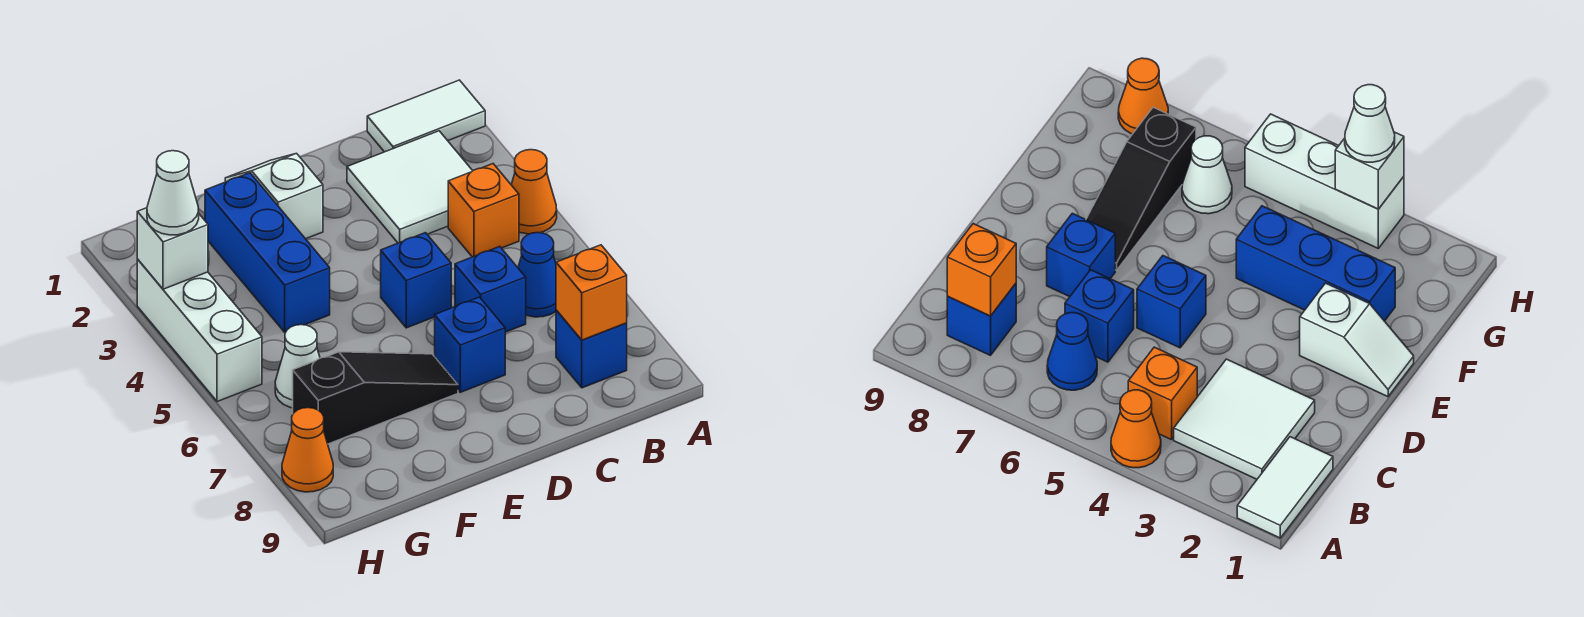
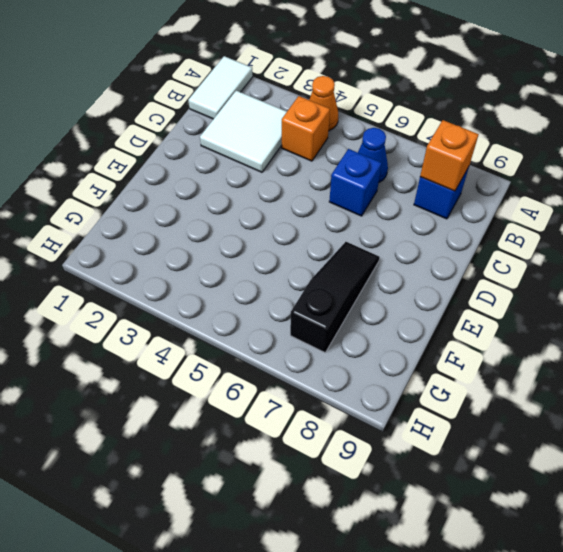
none -> blue brick D5 level 1
none -> blue brick D7 level 1
none -> white slope E1:E2 level 1 top 2

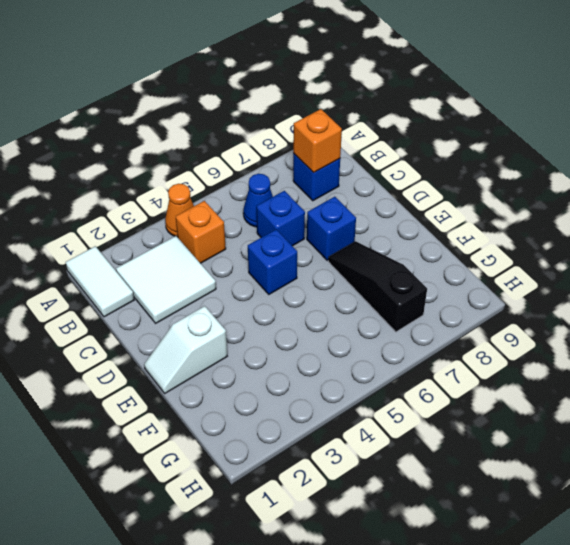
none -> blue brick F2:F4 level 1
none -> white cone G6 level 1
none -> white brick H3:H5 level 1

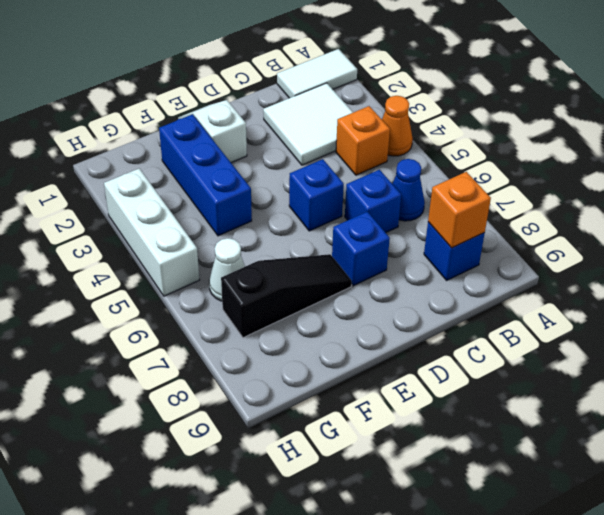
none -> orange cone H8 level 1
none -> white brick H3 level 2
none -> white cone H3 level 3

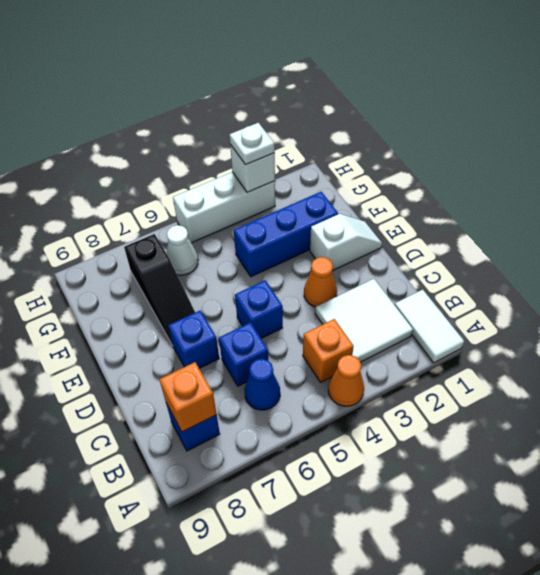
orange cone D3 level 1 -> orange cone H8 level 1
white plate H3 level 3 -> white cone H3 level 3

